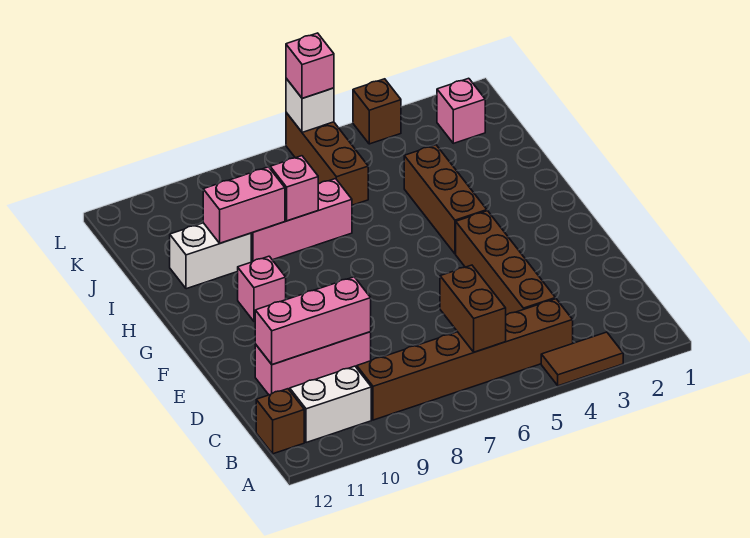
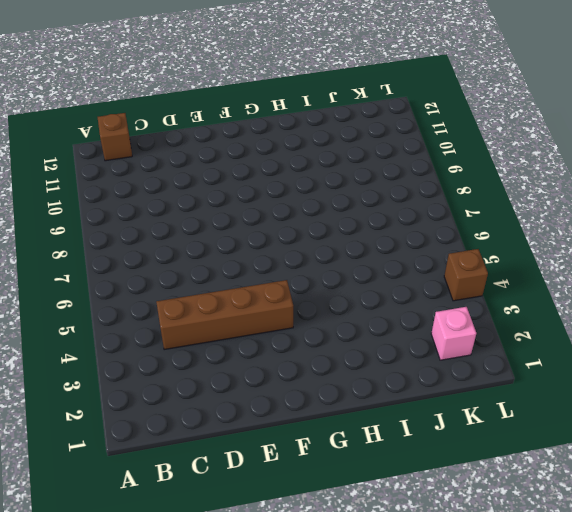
none -> brown tile A3:A4 level 1
none -> brown brick B4:B9 level 1
none -> white brick B10:B11 level 1

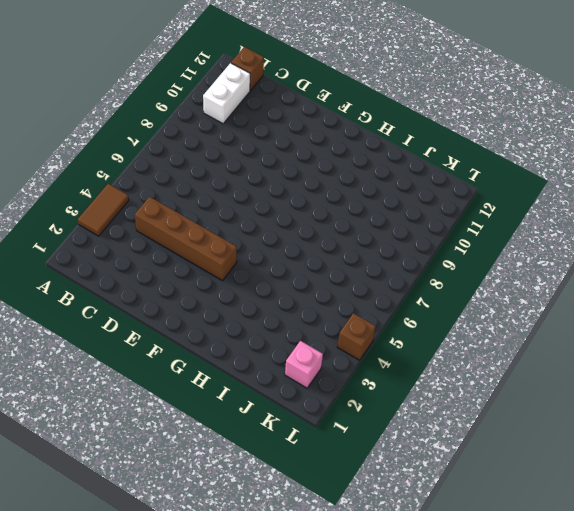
none -> brown brick B4:B9 level 1
none -> pink brick D9:D11 level 1
none -> brown brick G4:I4 level 1

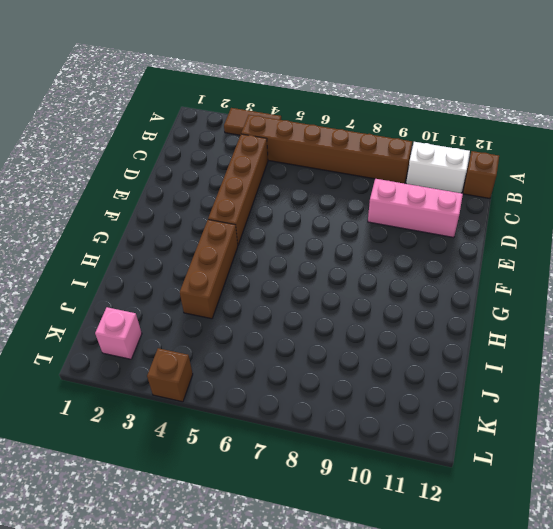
none -> pink brick G10 level 1
none -> pink brick I7:I9 level 1
none -> white brick I10:I11 level 1

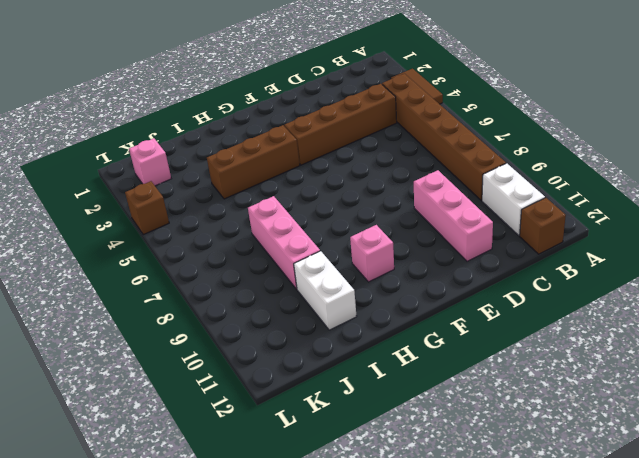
none -> brown brick J6:L6 level 1
none -> brown brick B6:C6 level 2
none -> pink brick D9:D11 level 2

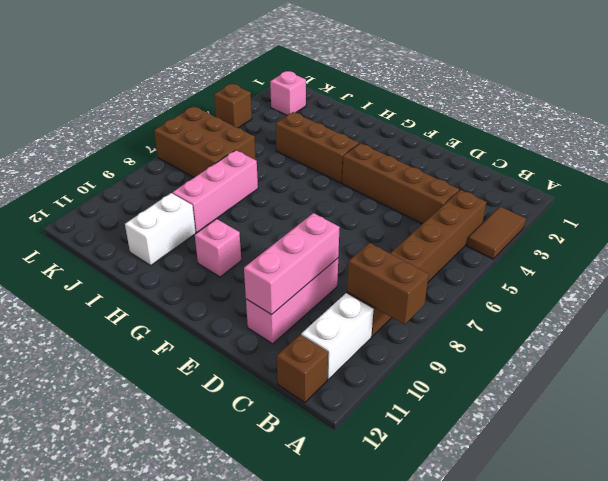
brown brick A9:B9 level 2 -> brown brick B6:C6 level 2
brown brick J6:L7 level 1 -> brown brick J6:L6 level 1
none -> pink brick I8 level 2
none -> pink brick I9:I10 level 2
none -> white brick L6 level 2

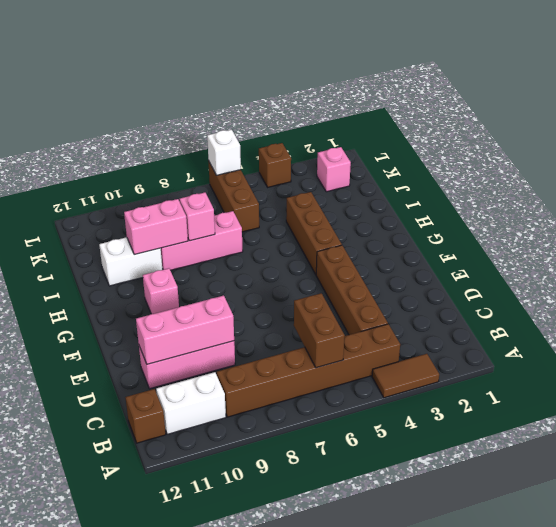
none -> pink brick L6 level 3

